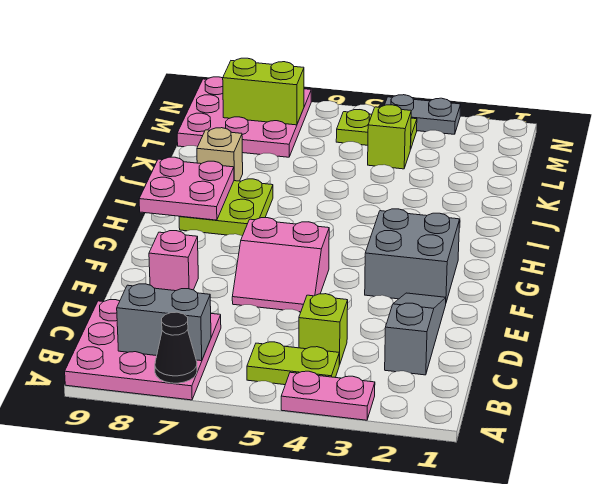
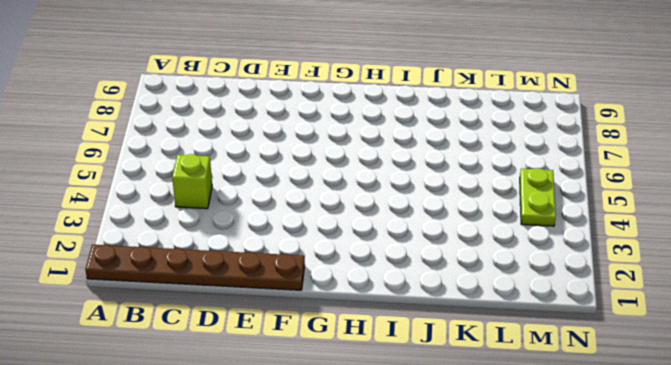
brown plate A1:F1 level 1 -> none
none -> pink plate A3:A4 level 1
none -> pink plate A7:C9 level 1
none -> lime plate B4:B5 level 1

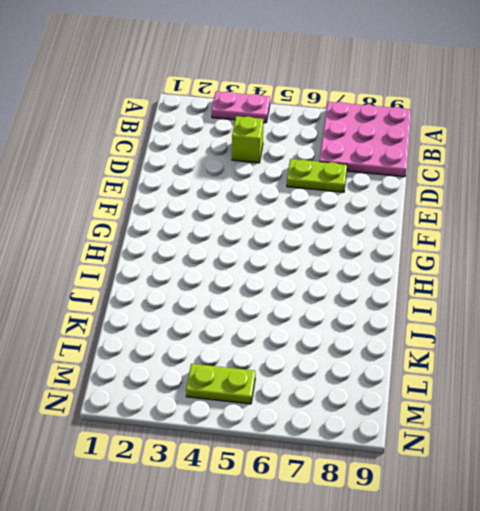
lime plate D6:D7 level 1 -> lime plate B4:B5 level 1
none -> grey slope C2:E2 level 1 top C
none -> pink slope E5:F6 level 1 top F
none -> pink brick E8 level 1

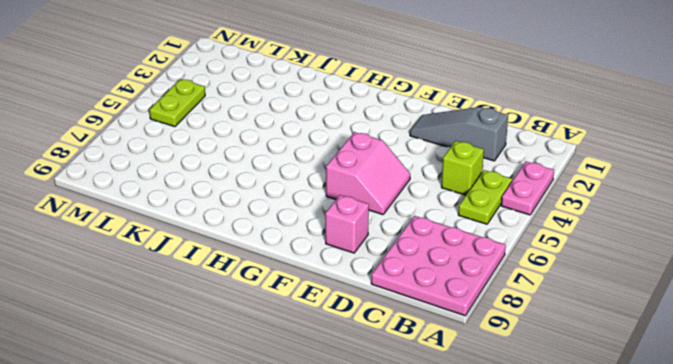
none -> grey brick F2:G3 level 1
none -> lime plate H7:I8 level 1
none -> tan brick J8 level 1

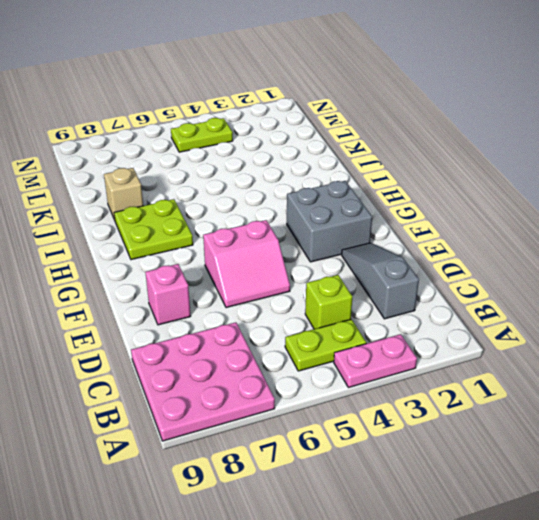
none -> lime brick L4 level 1
none -> pink plate L7:N9 level 1
none -> grey plate N3:N4 level 1

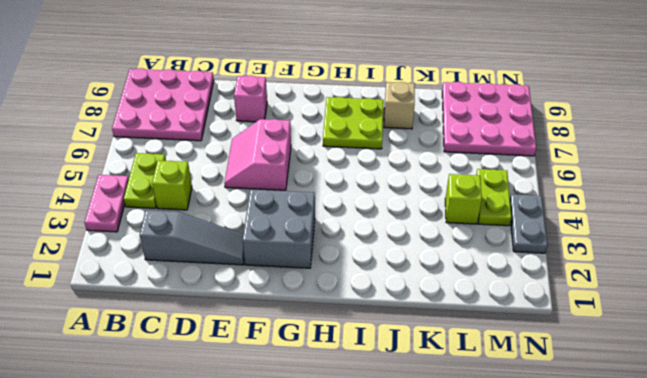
none -> black cone A7 level 2
none -> grey brick B7:B8 level 2
none -> pink plate H8:I9 level 2

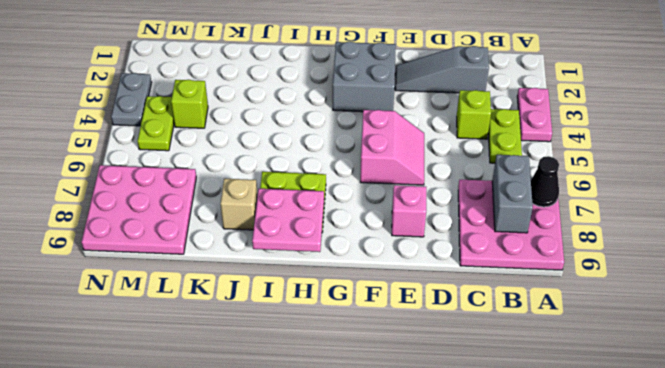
none -> lime brick M7:M8 level 2

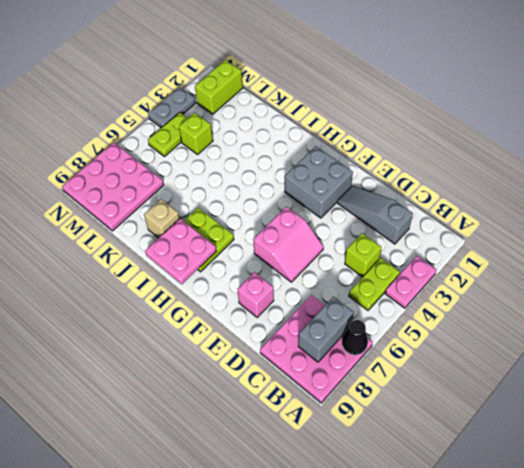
lime brick M1:M2 level 1 -> lime brick M7:M8 level 2

